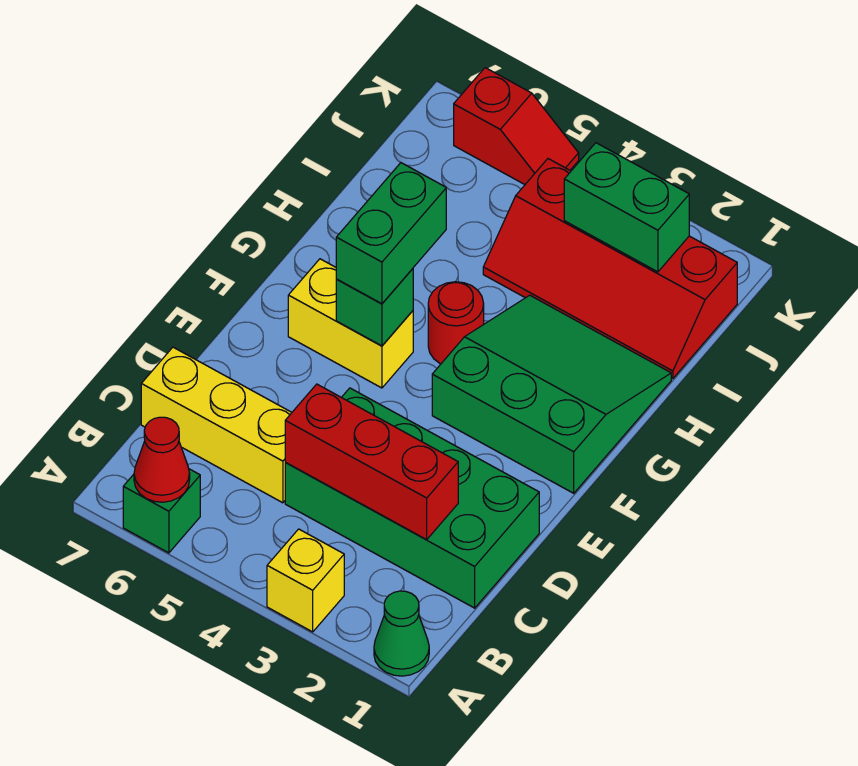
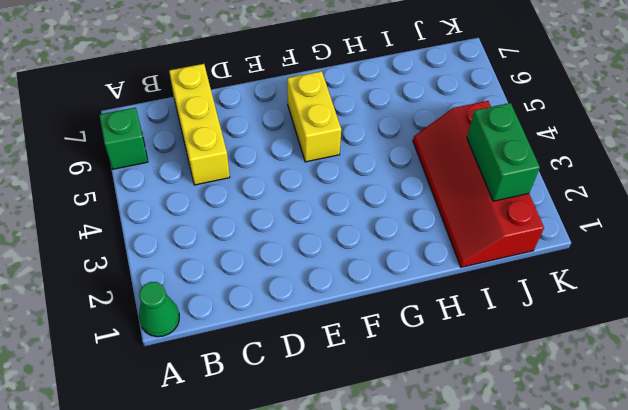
none -> yellow brick A3 level 1
none -> green brick C1:D4 level 1
none -> green slope F1:H3 level 1 top F

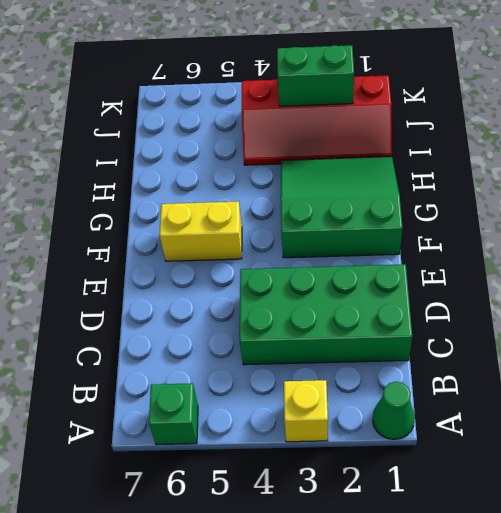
none -> yellow brick C5:C7 level 1
none -> red round brick G4 level 1
none -> red slope K5:K6 level 1 top 6

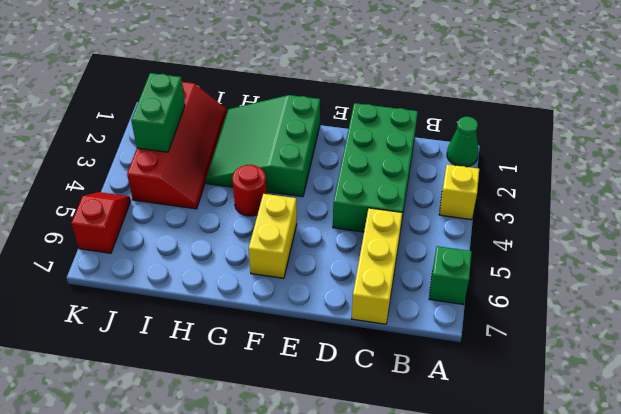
none -> red cone A6 level 2
none -> red brick C2:C4 level 2
none -> green brick F5 level 2

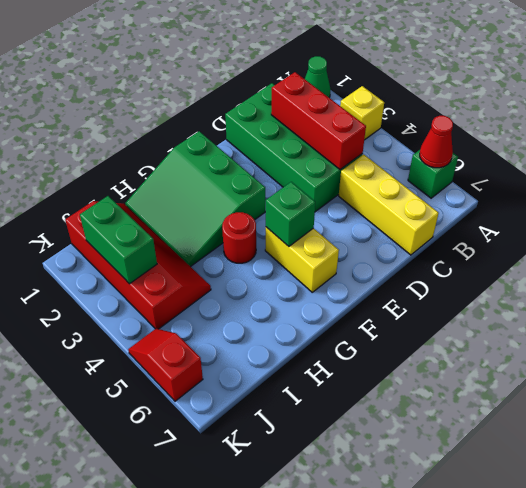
none -> green brick F5:G5 level 3

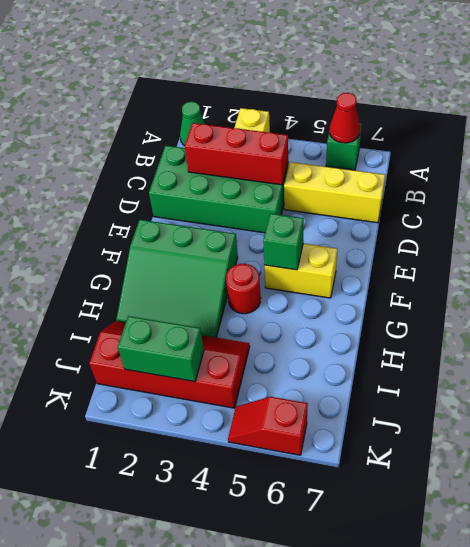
none -> green brick F5:G5 level 3

